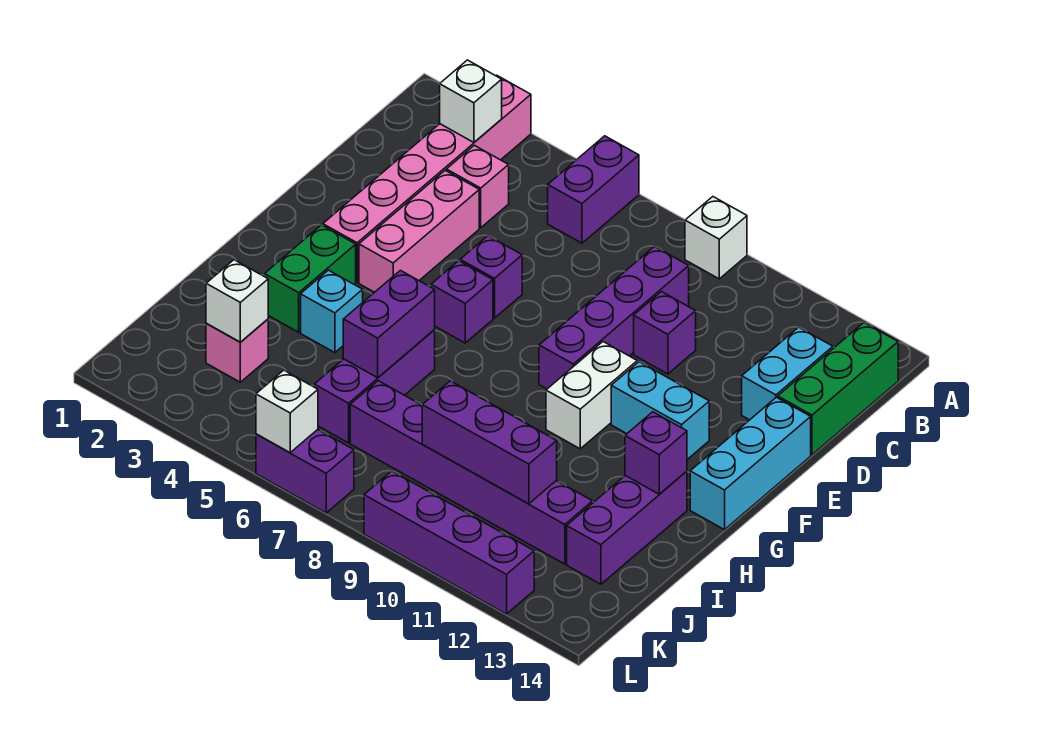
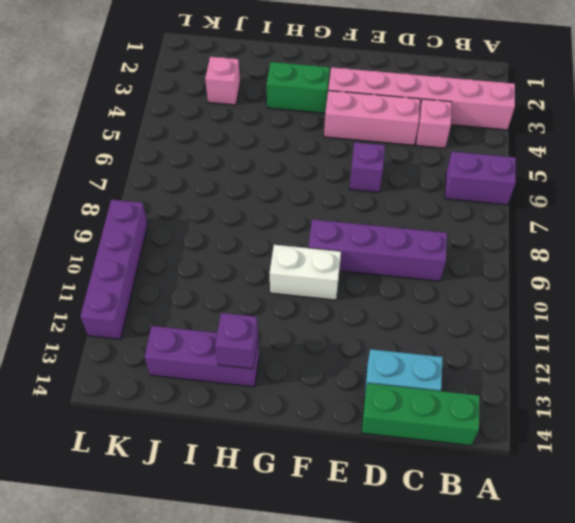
none -> white brick A9 level 1
none -> purple brick D10 level 1
none -> cyan brick E14:G14 level 1

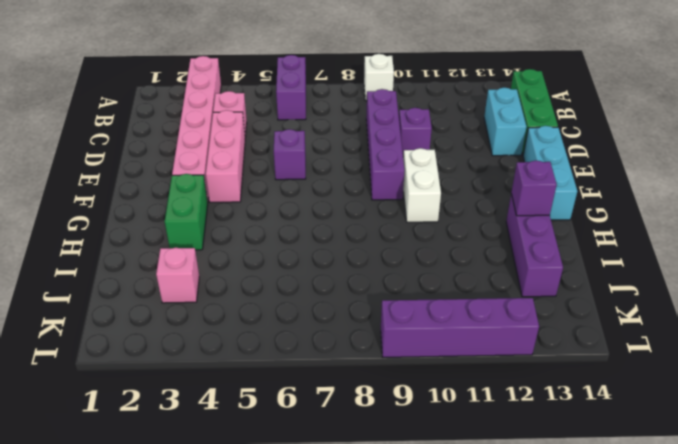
none -> purple brick F6 level 1
none -> cyan brick F11:F12 level 1
none -> cyan brick H4 level 1

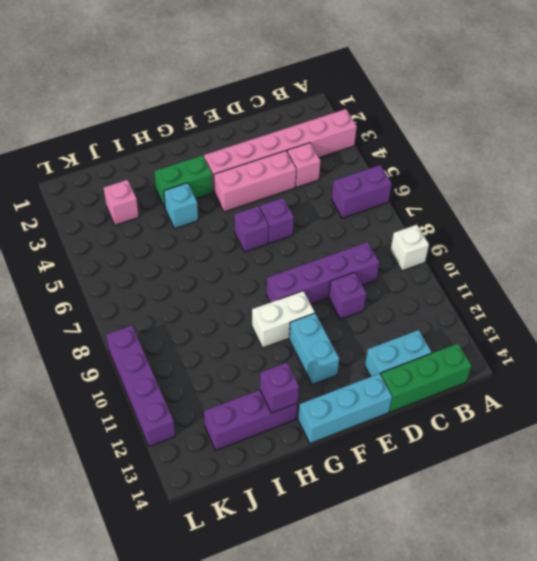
none -> purple brick H6:J6 level 1
none -> purple brick J7:J12 level 1
none -> purple brick L6:L7 level 1

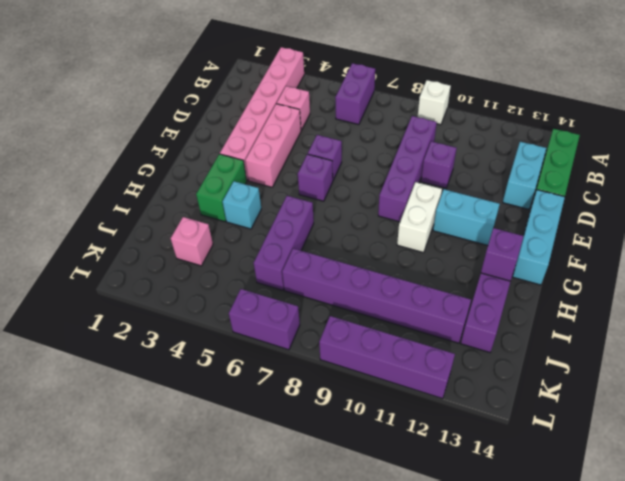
none -> white brick B3 level 2
none -> purple brick H6:I6 level 2
none -> white brick J3 level 2

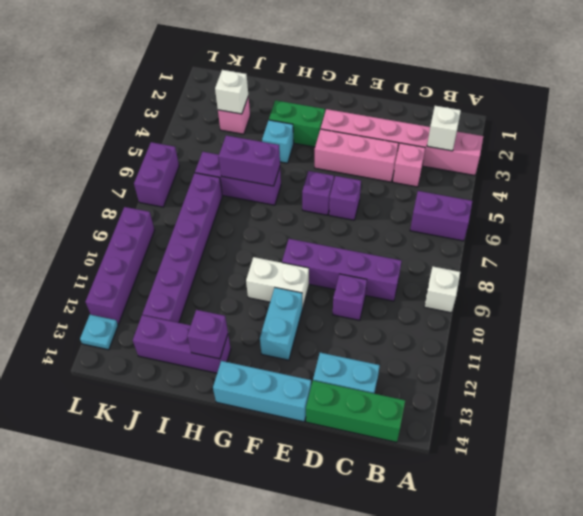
cyan plate L13 level 1 -> none
none -> purple brick J9:J11 level 2
none -> white brick L6 level 2

